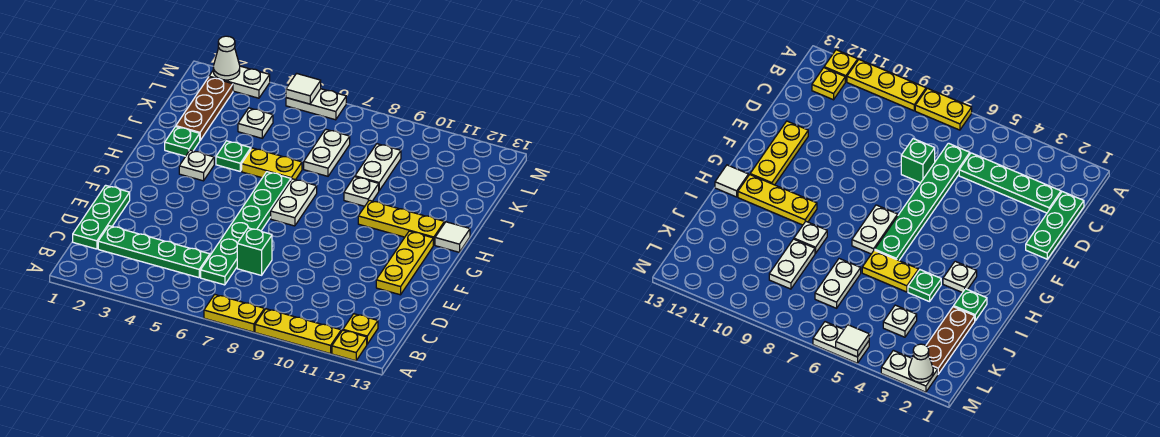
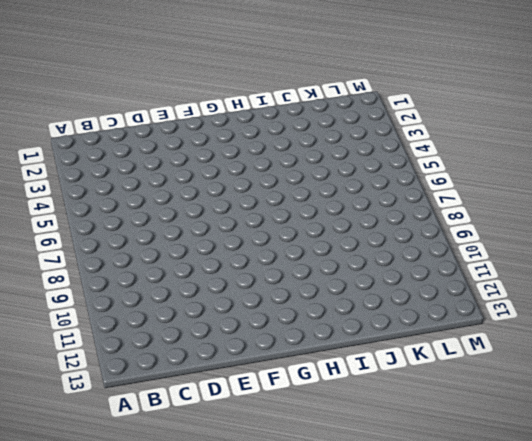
none -> yellow plate A7:A8 level 1
none -> yellow plate A9:A11 level 1
none -> yellow plate A12 level 1

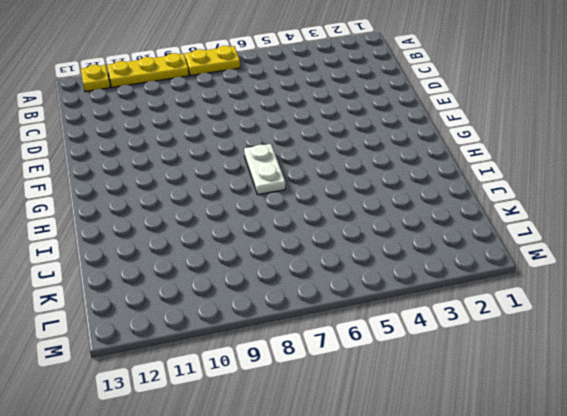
none -> yellow plate B12 level 1
none -> green plate C1:E1 level 1
none -> green plate C2:C5 level 1

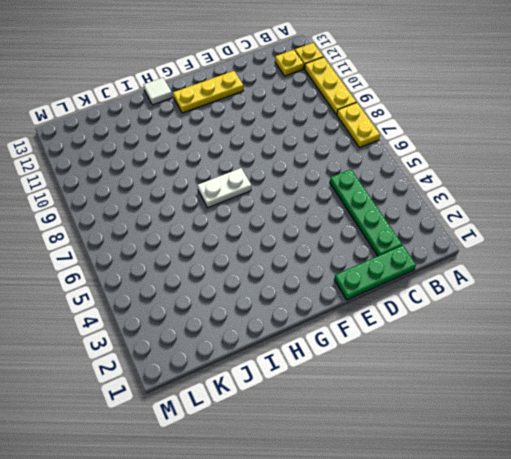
none -> green plate C6:H6 level 1
none -> green brick D7 level 1
none -> white plate H3 level 1

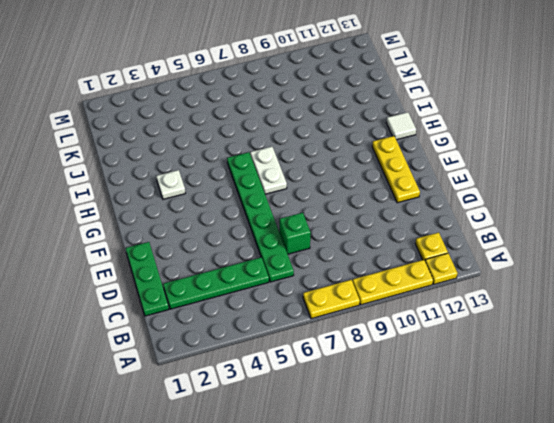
none -> yellow plate H10:H12 level 1
none -> green plate I2 level 1
none -> green plate I4 level 1

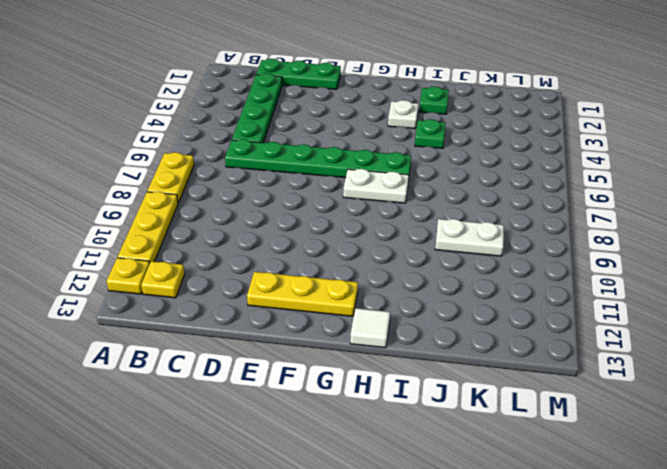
none -> green brick D7 level 1
none -> yellow plate H10:H12 level 1
none -> yellow plate I5:I6 level 1

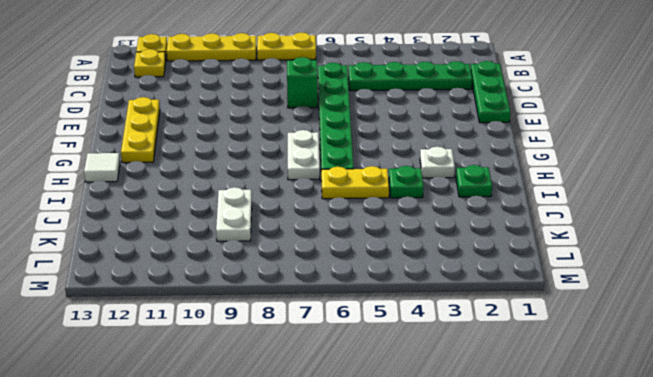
none -> yellow plate H10:H12 level 1
none -> white plate I9 level 1
none -> brown plate J2:L2 level 1

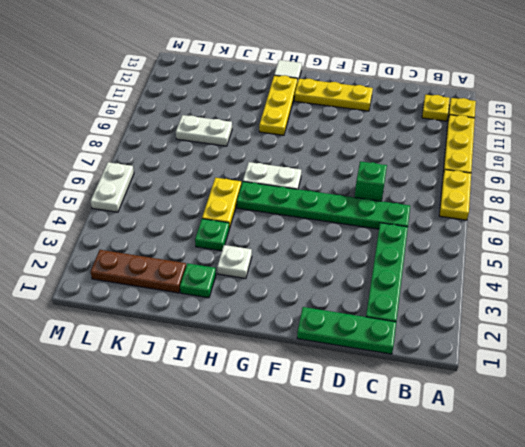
none -> white plate I9 level 1
none -> white plate J7:K7 level 1
none -> white plate K4 level 1

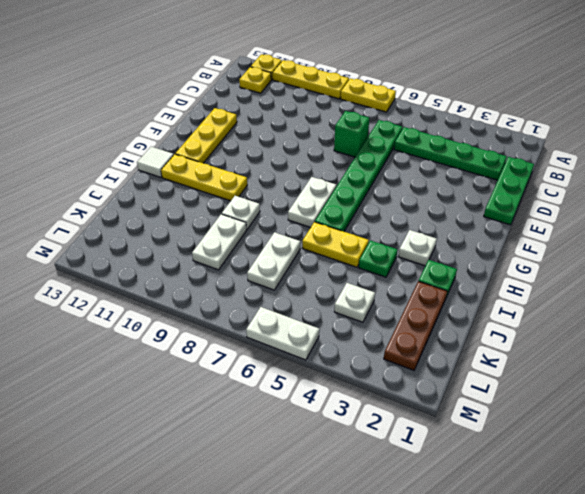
none -> white plate M2:M3 level 1
none -> white cone M2 level 2
none -> white tile M5 level 2

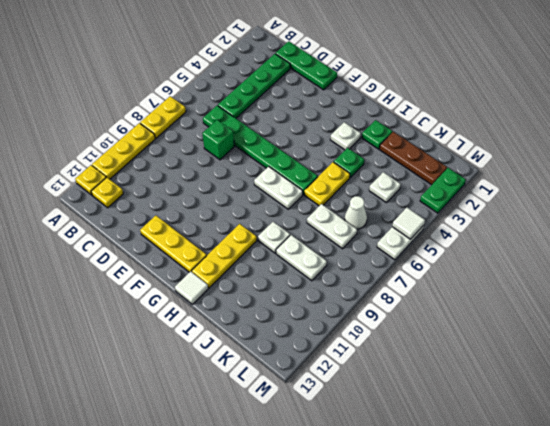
white cone K6 level 1 -> white cone M2 level 2
green plate M2:M3 level 1 -> white plate M2:M3 level 1

